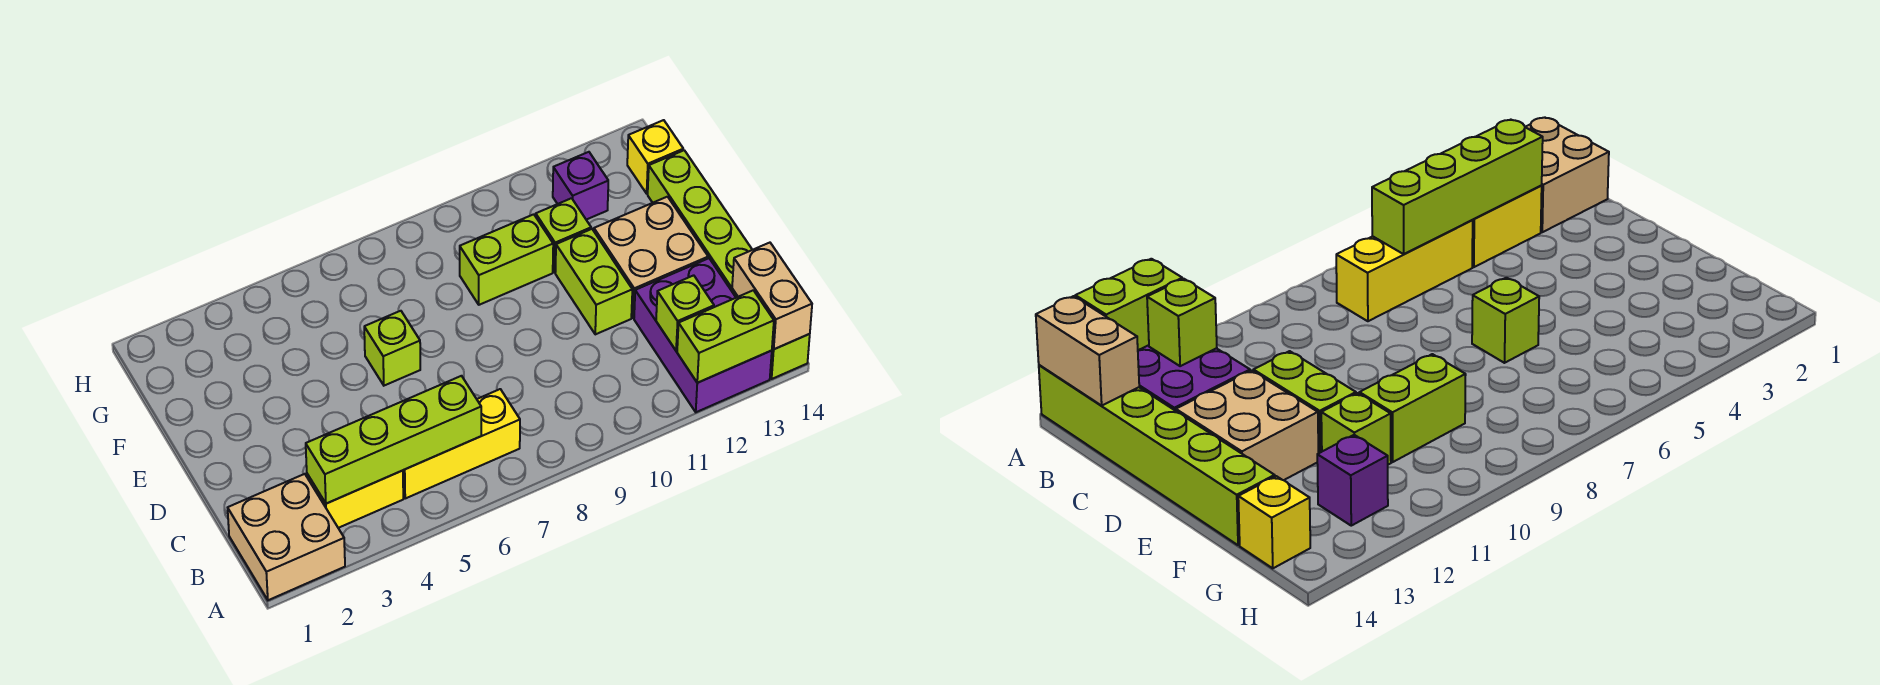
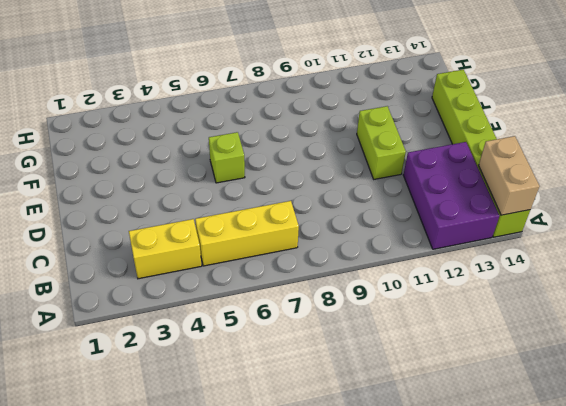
none -> tan brick A1:B2 level 1
none -> tan brick D12:E13 level 1
none -> lime brick F9:F10 level 1

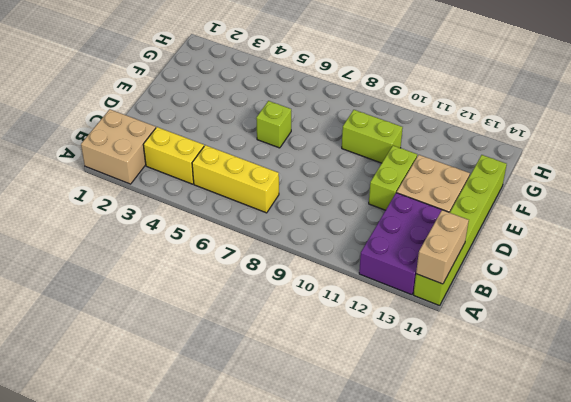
none -> lime brick F11 level 1
none -> purple brick G12 level 1
none -> yellow brick G14 level 1

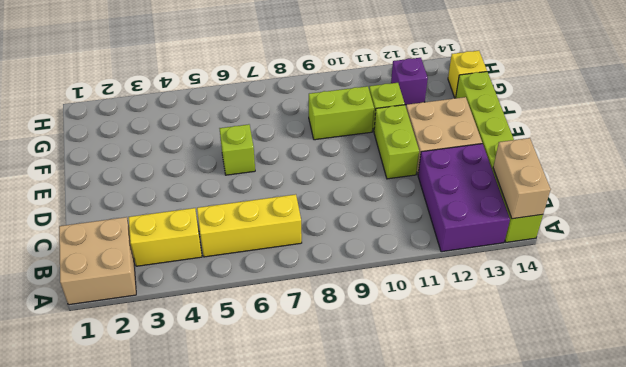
none -> lime brick A12:A13 level 2
none -> lime brick B3:B6 level 2
none -> lime brick B12 level 2

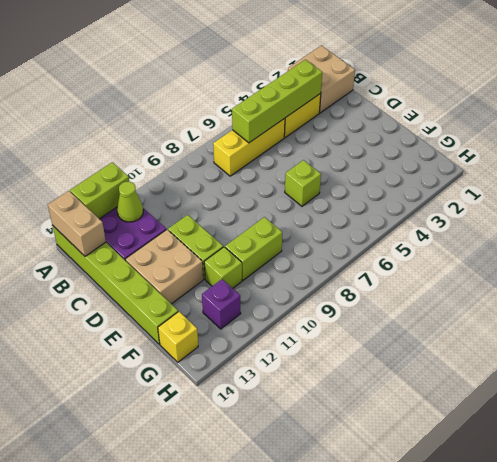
lime cone B12 level 2 -> lime brick B12 level 2

